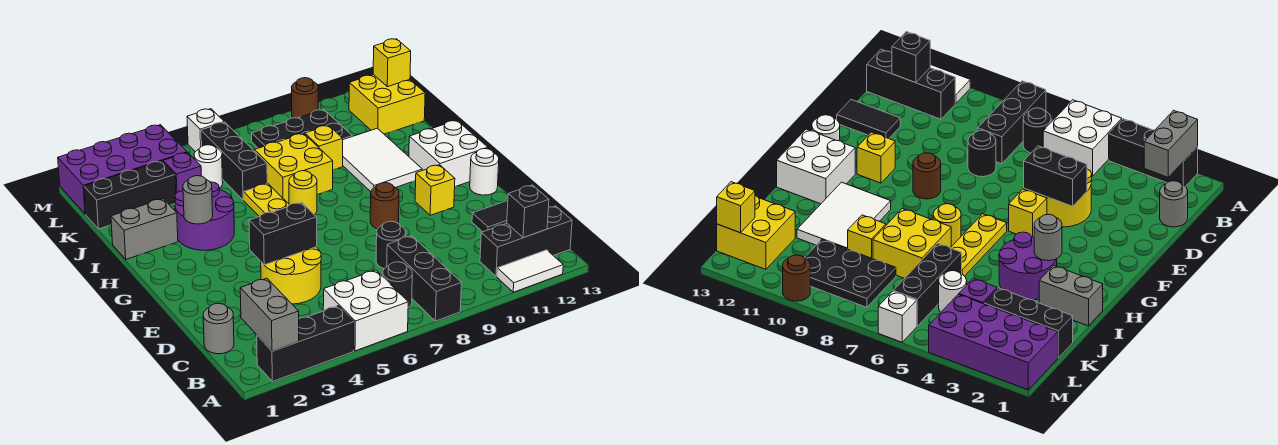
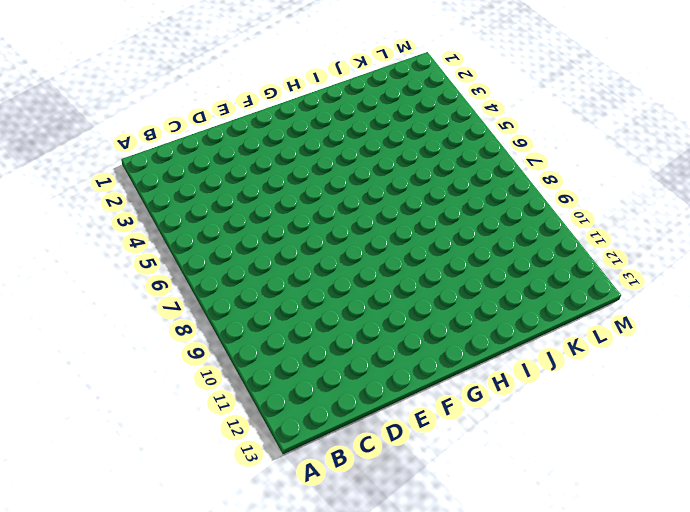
none -> black brick A2:A4 level 1
none -> white brick A5:B6 level 1
none -> black brick A8:C8 level 1
none -> white tile A11:A12 level 1

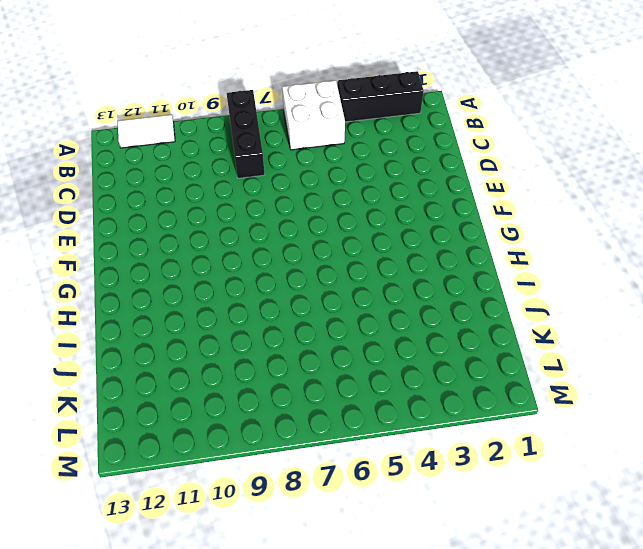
none -> black round brick B7 level 1
none -> black brick B11:B13 level 1
none -> grey round brick C1 level 1
none -> yellow round brick D4:E5 level 1

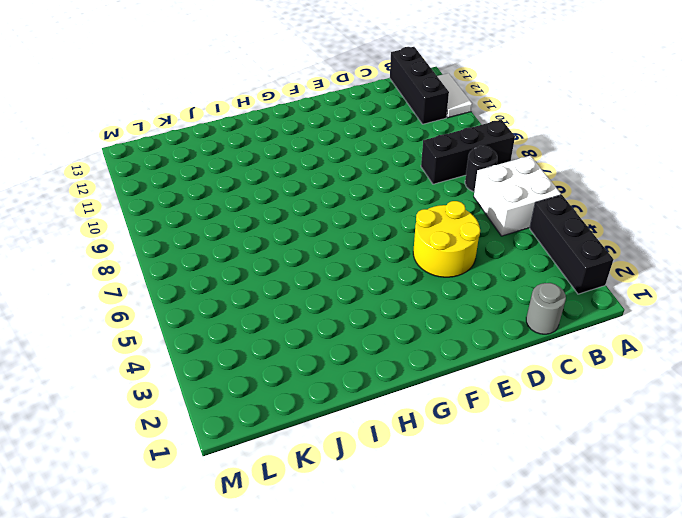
none -> black round brick D8 level 1
none -> black tile D12:D13 level 1
none -> yellow brick F5 level 1
none -> brown round brick F9 level 1

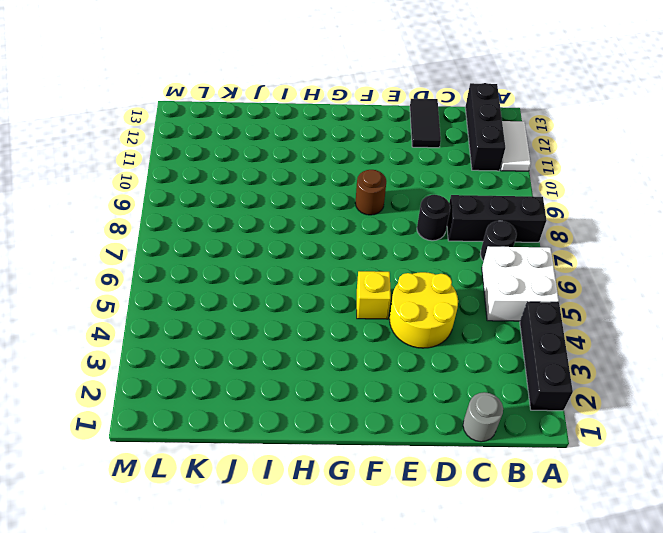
none -> yellow brick F11 level 1
none -> white round brick F13 level 1
none -> yellow plate G6:I6 level 1
none -> white brick G12:H13 level 1

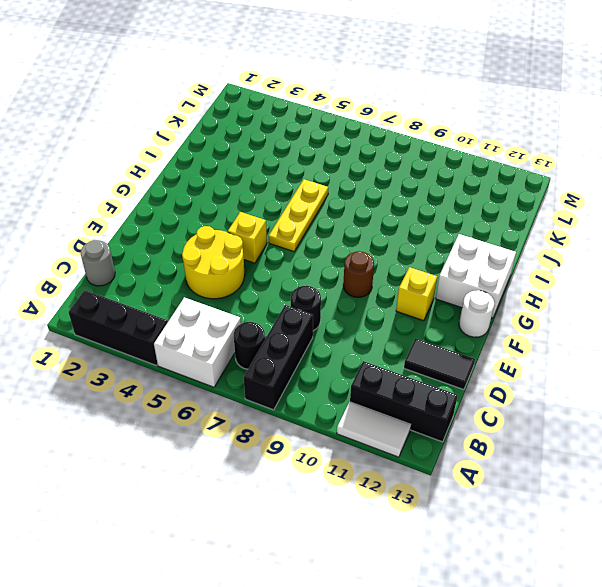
none -> purple round brick H3:I4 level 1
none -> yellow round brick H7 level 1
none -> white tile H10:J11 level 1
none -> grey brick I1:I2 level 1

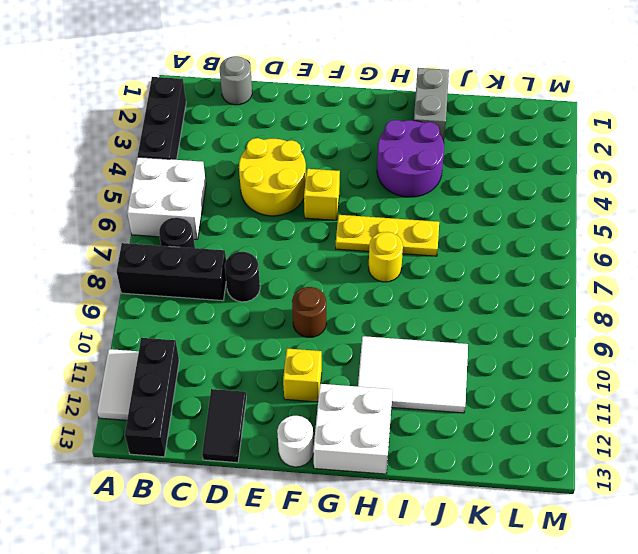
none -> yellow brick I7:J8 level 1
none -> black brick J6:L6 level 1
none -> yellow brick J9 level 1
none -> black brick K1:K3 level 1

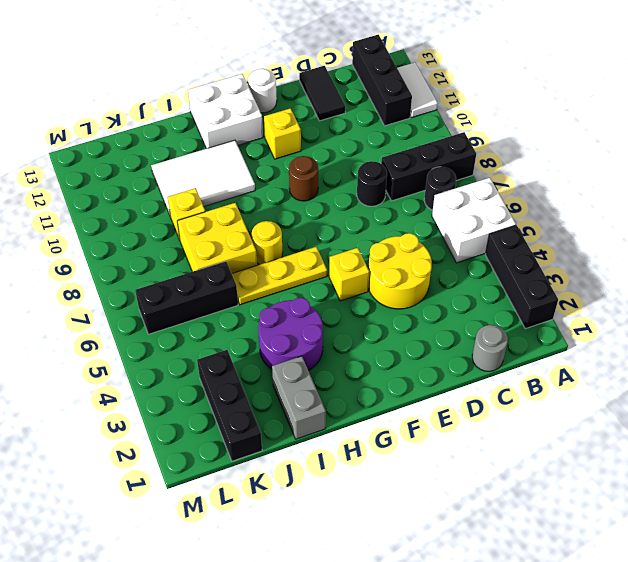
none -> purple brick K4 level 1
none -> white round brick K5 level 1
none -> black plate K8:L10 level 1
none -> yellow brick K12:L13 level 1

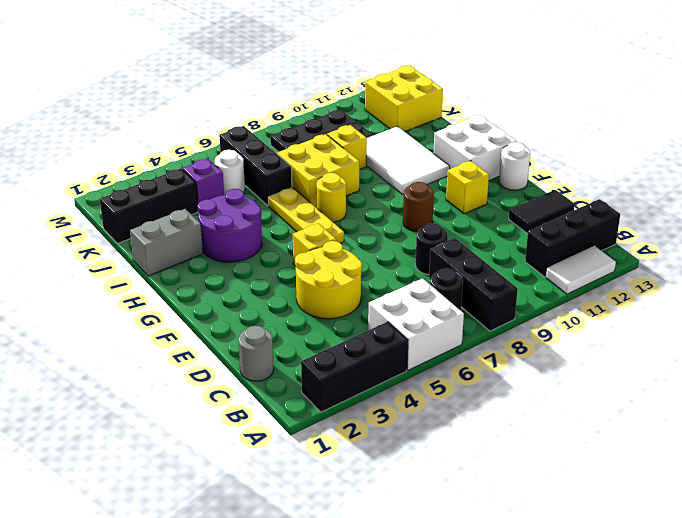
none -> purple brick L1:M4 level 1
none -> white brick M6 level 1
none -> brown round brick M10 level 1
none -> grey brick A2:B2 level 2

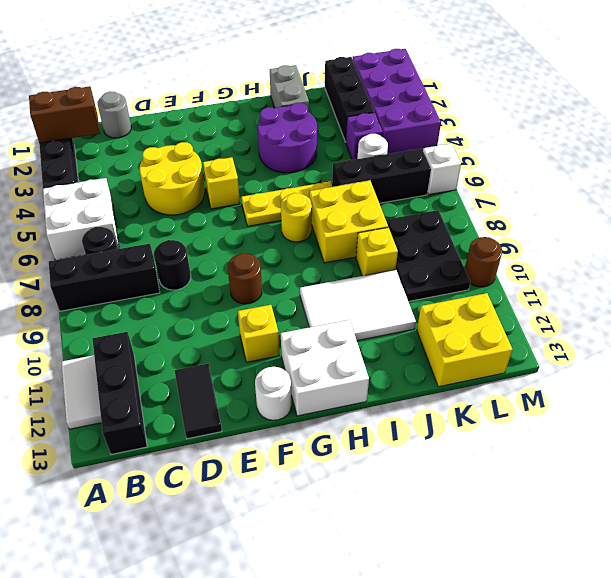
brown brick A2:B2 level 2 -> grey brick A2:B2 level 2
none -> black brick B12 level 2
none -> black brick E4:E5 level 2
none -> grey round brick H3 level 2
none -> yellow brick L13 level 2

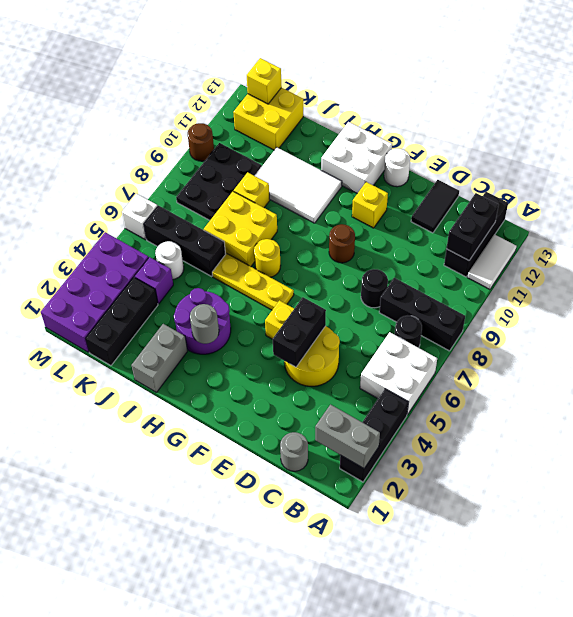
black brick B11:B12 level 2 -> black brick B12 level 2

